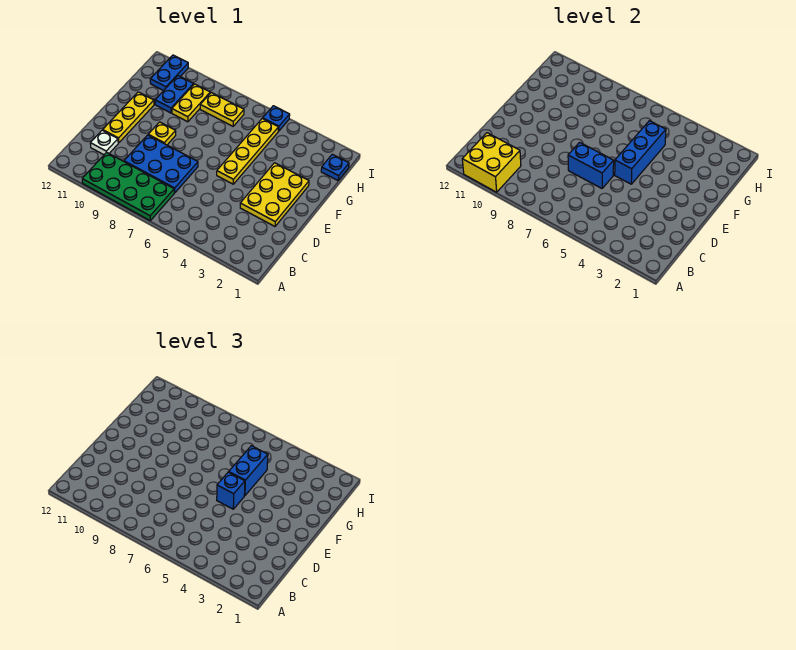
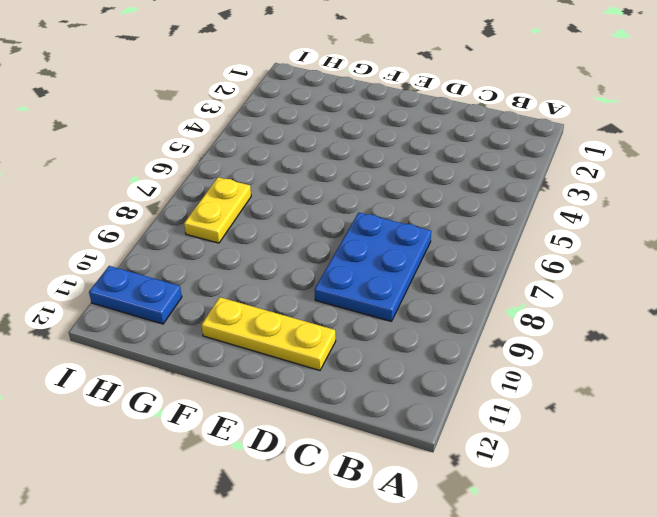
none -> green plate A7:B10 level 1
none -> white plate C11 level 1
none -> yellow plate D2:F3 level 1

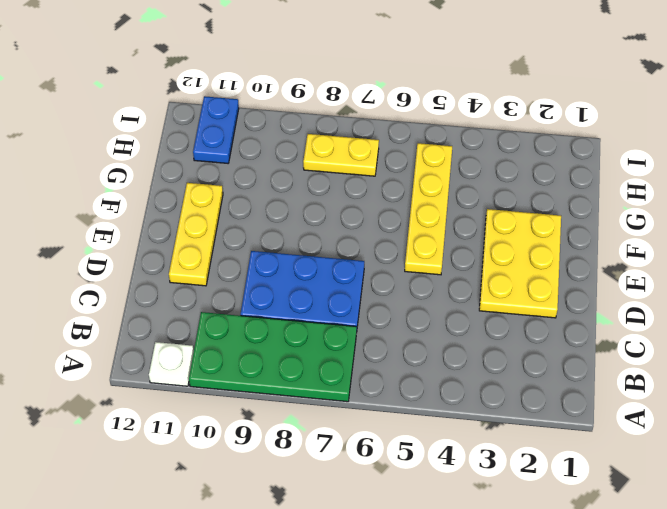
white plate A11 level 1 -> white plate C11 level 1
none -> yellow plate E9 level 1
none -> yellow plate G9:H9 level 1
none -> blue plate G10:H10 level 1

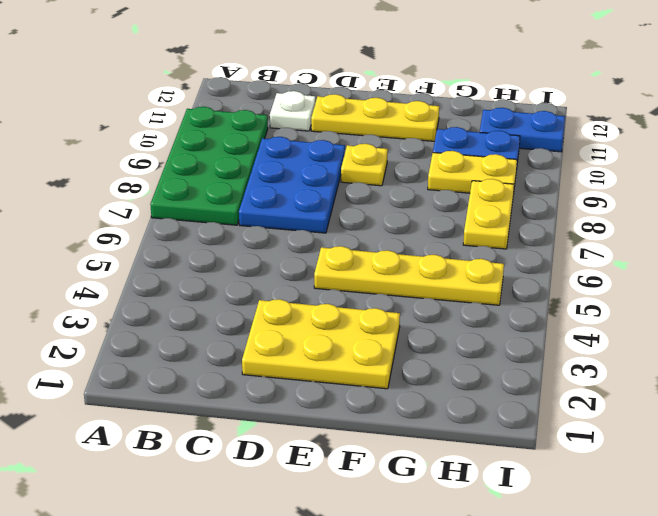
none -> blue plate H1 level 1
none -> blue plate I5 level 1
none -> yellow brick A10:B11 level 2

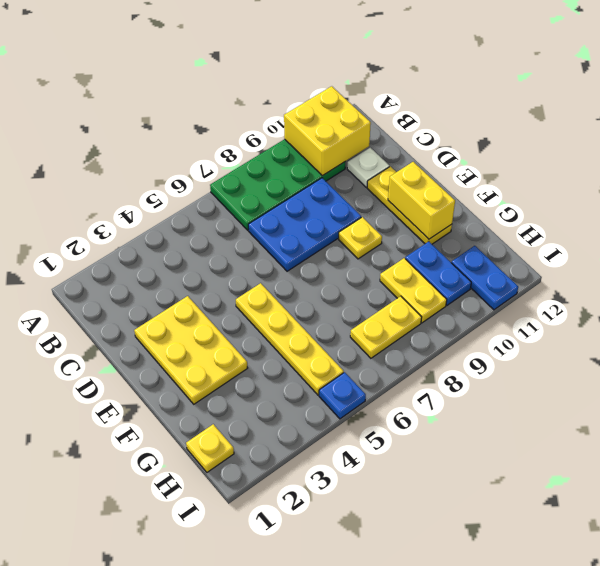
yellow brick E11:F11 level 2 -> none
yellow plate H1 level 1 -> blue plate H1 level 1
none -> blue brick D6:D7 level 2
none -> blue brick E5:G5 level 2
none -> blue brick E5 level 3

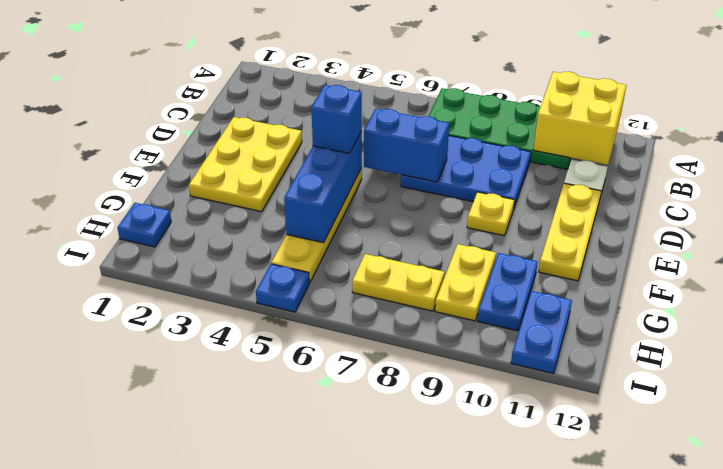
none -> blue brick F5:G5 level 3

